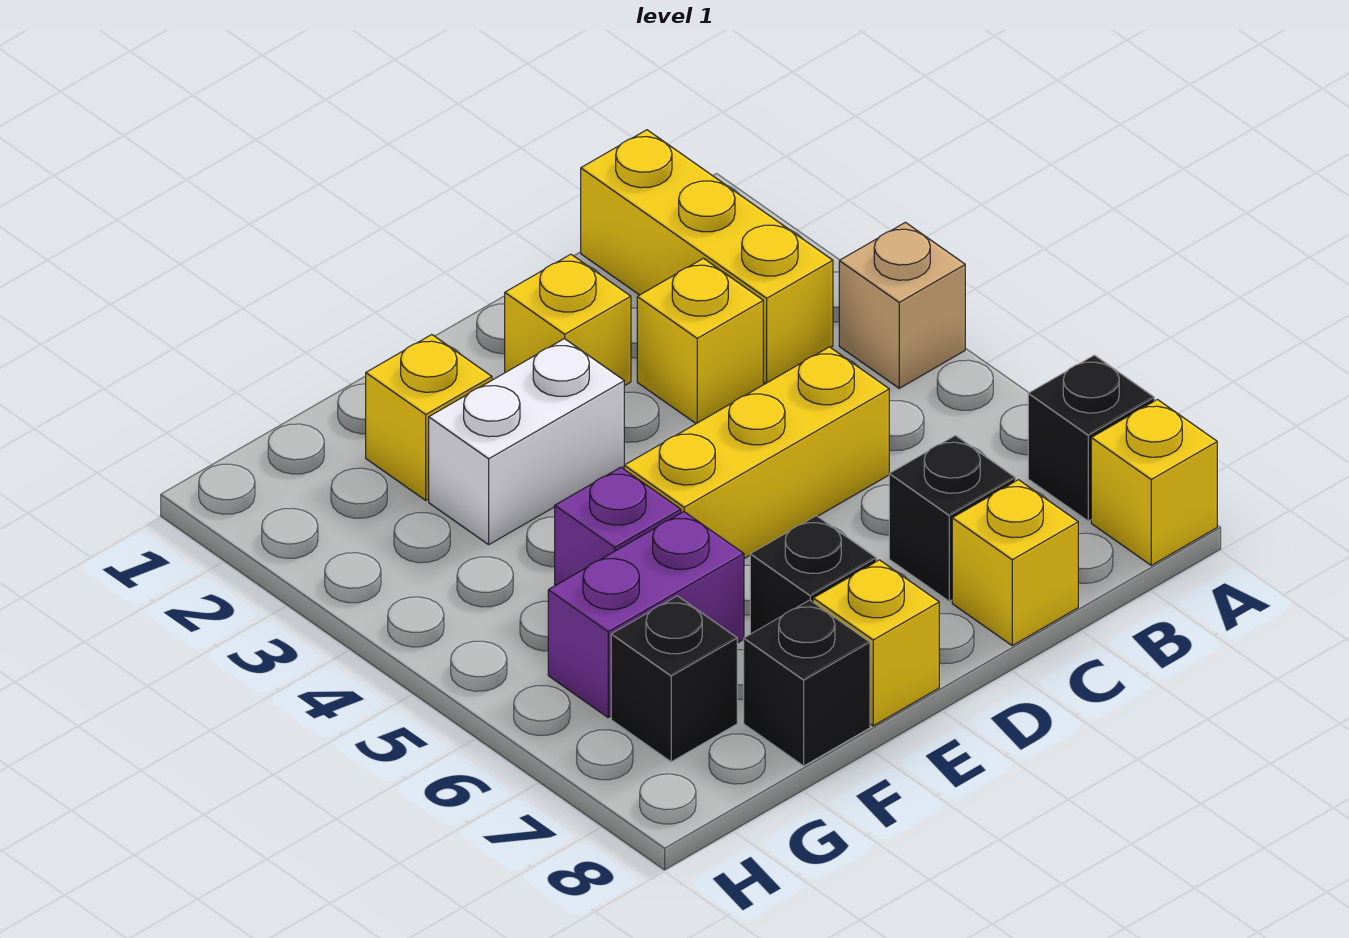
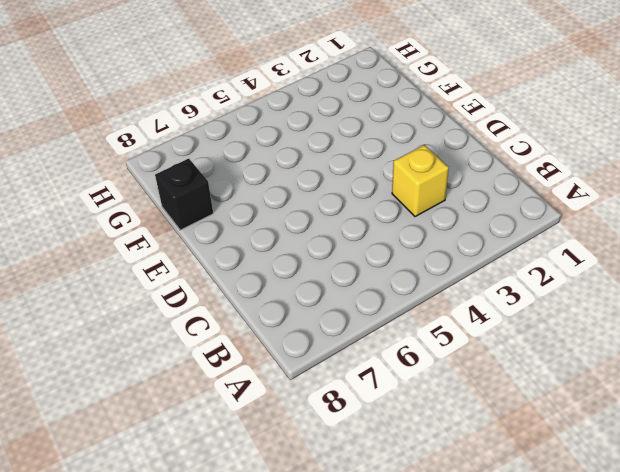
none -> tan brick A4 level 1
none -> black brick A7 level 1
none -> yellow brick A8 level 1

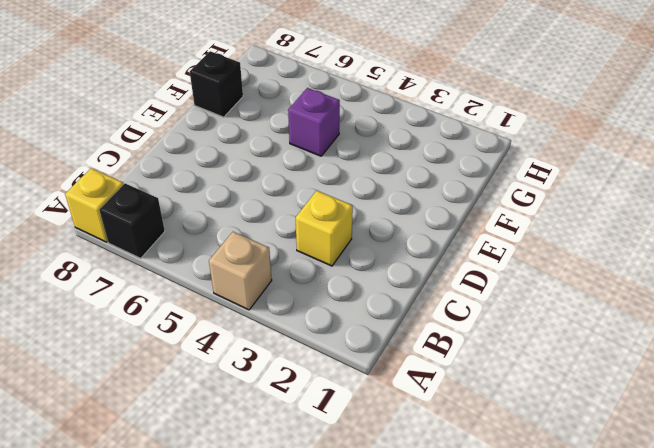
none -> yellow brick B1:B3 level 1
none -> yellow brick C5:E5 level 1
none -> black brick C7 level 1

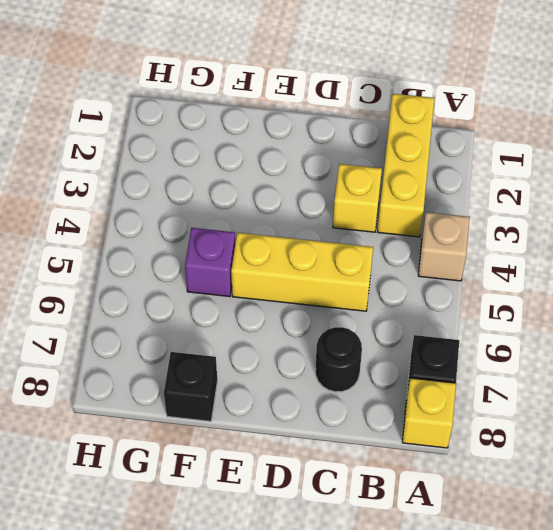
black round brick C7 level 1 -> black brick C7 level 1
none -> yellow brick C8 level 1
none -> yellow brick D2 level 1
none -> white brick E3:F3 level 1

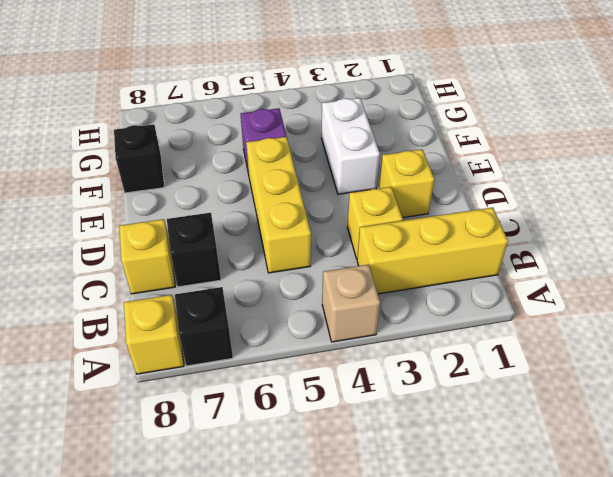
none -> black brick E7 level 1
none -> yellow brick E8 level 1
none -> yellow brick F2 level 1

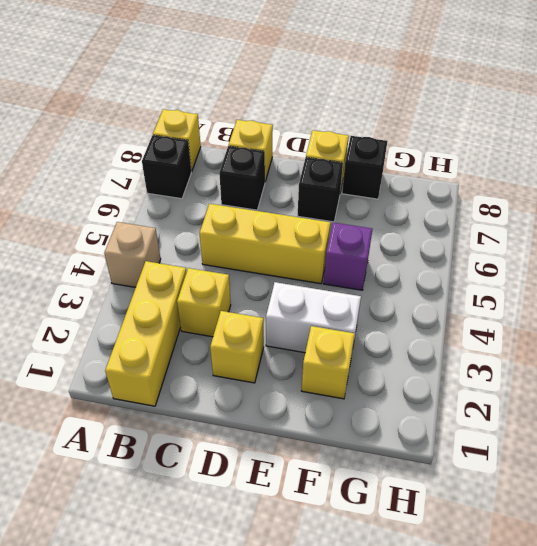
none -> purple brick F6:G6 level 1
none -> black brick G7 level 1

